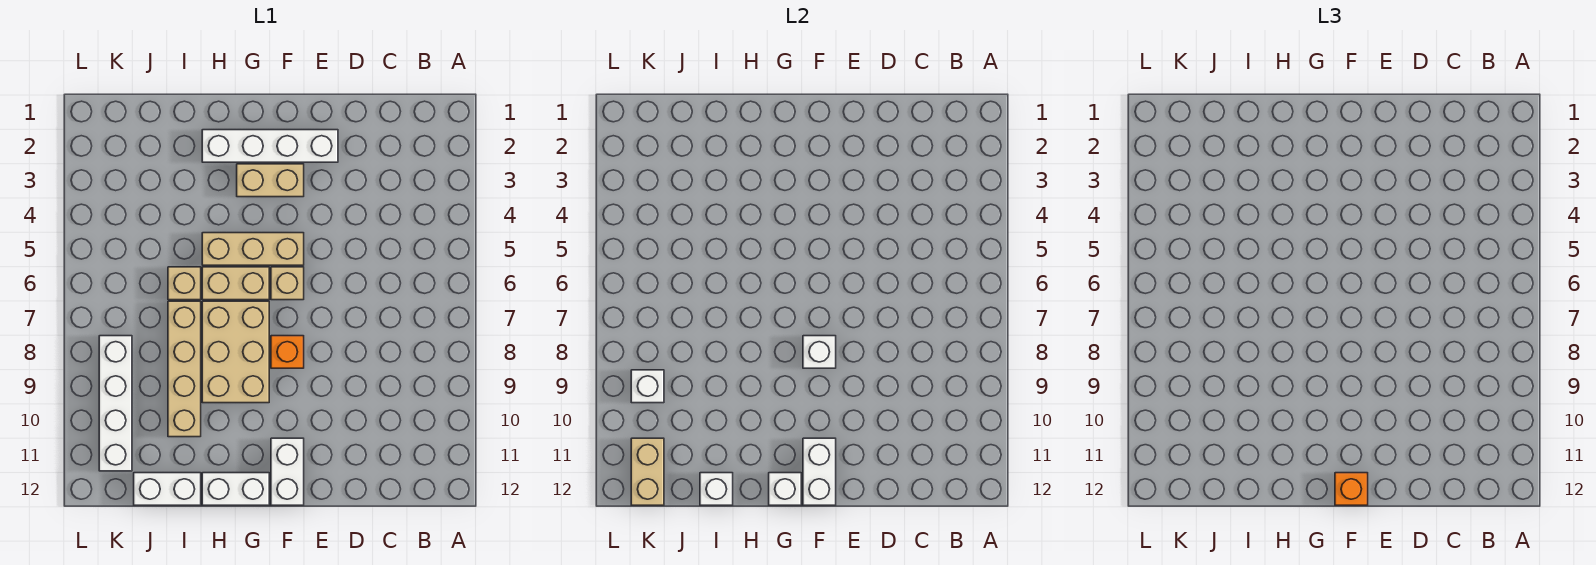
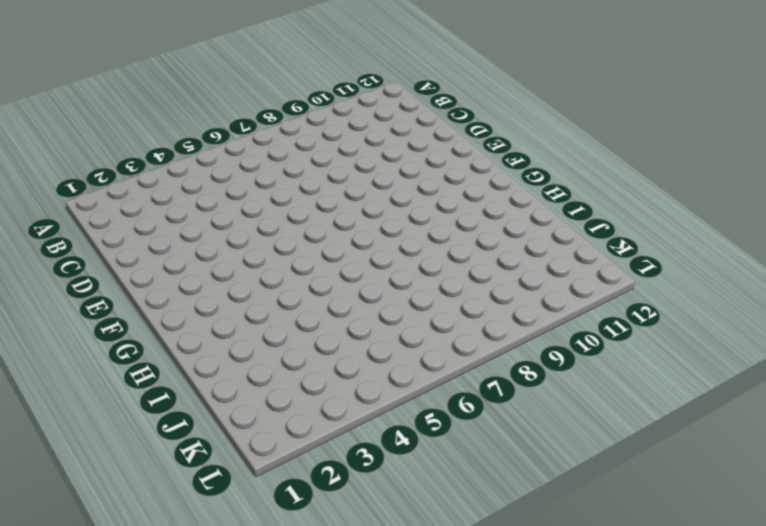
none -> white brick E2:H2 level 1
none -> tan brick F3:G3 level 1
none -> tan brick F5:H5 level 1

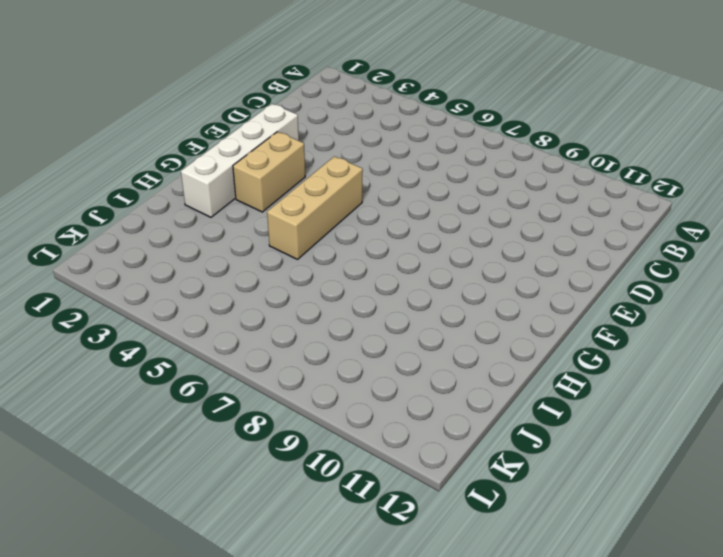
none -> tan brick F6 level 1
none -> orange brick F8 level 1
none -> white brick F11:F12 level 1

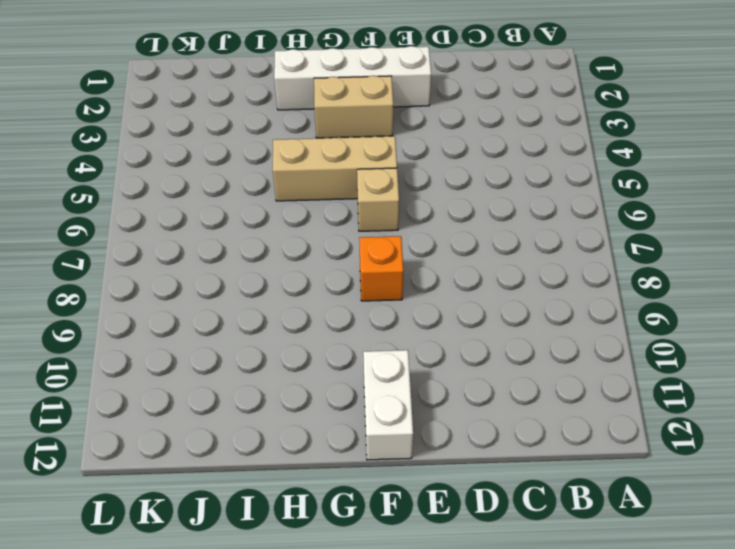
none -> tan brick G6:H6 level 1
none -> tan brick G7:H9 level 1
none -> white brick G12:H12 level 1

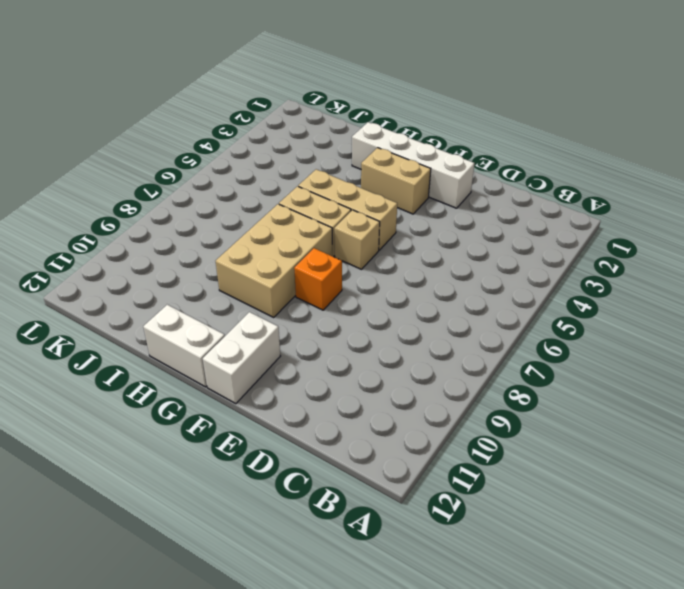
none -> tan brick I6 level 1
none -> tan brick I7:I10 level 1
none -> white brick I12:J12 level 1

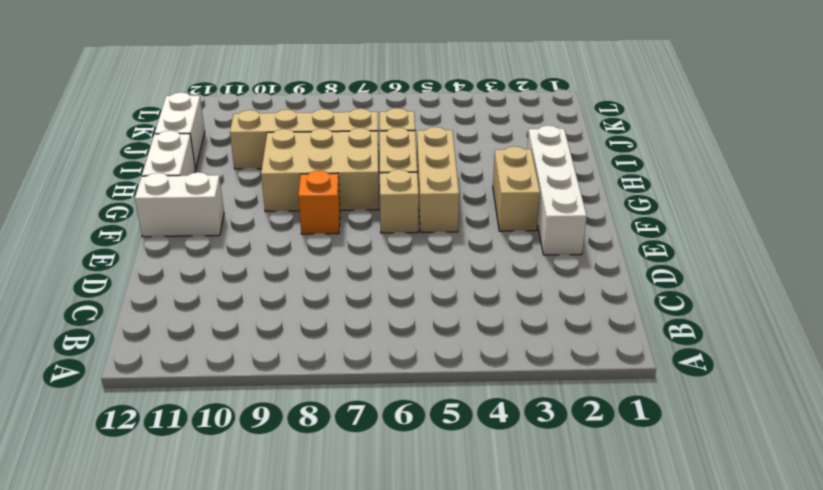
none -> white brick K8:K11 level 1
none -> white brick F8 level 2
none -> white brick F11:F12 level 2

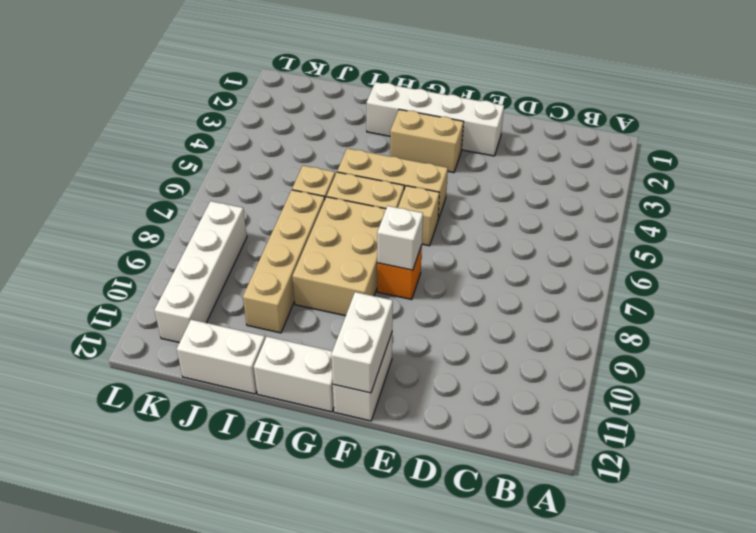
none -> white brick G12 level 2
none -> white brick I12 level 2
none -> white brick K9 level 2

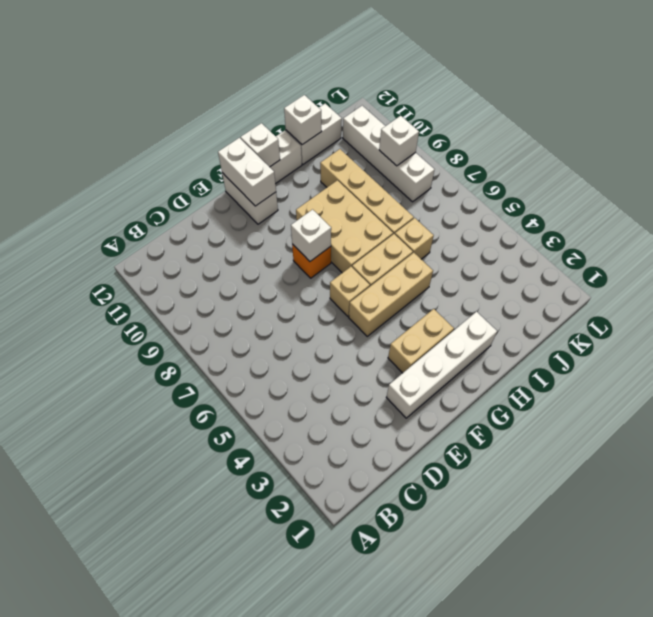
none -> tan brick K11:K12 level 2
none -> orange brick F12 level 3

